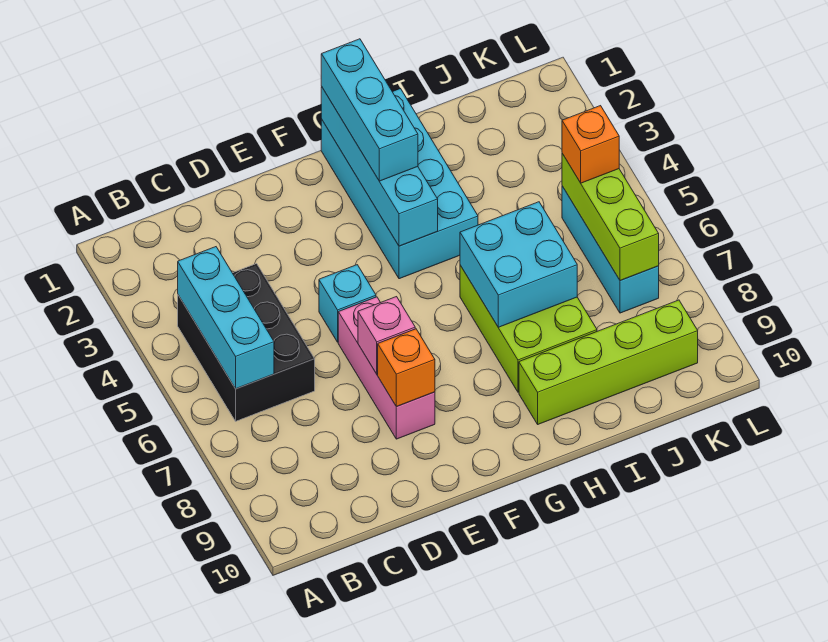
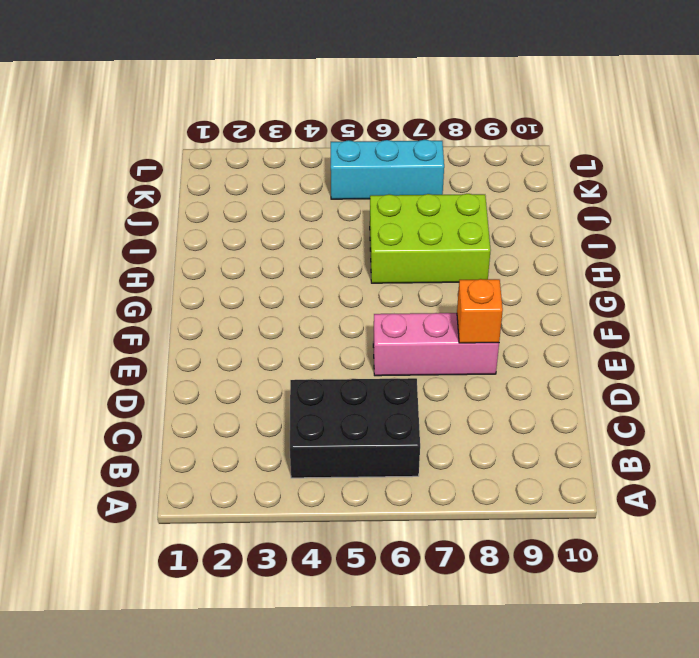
none -> cyan brick E5 level 1
none -> cyan brick G1:H4 level 1
none -> lime brick H9:K9 level 1

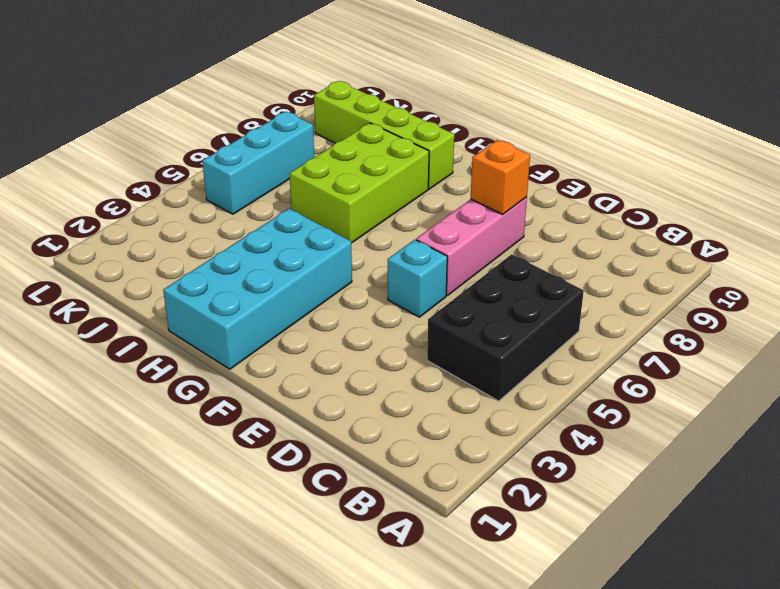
none -> cyan brick B4:B6 level 2
none -> pink brick E7 level 2
none -> cyan brick G1:G4 level 2

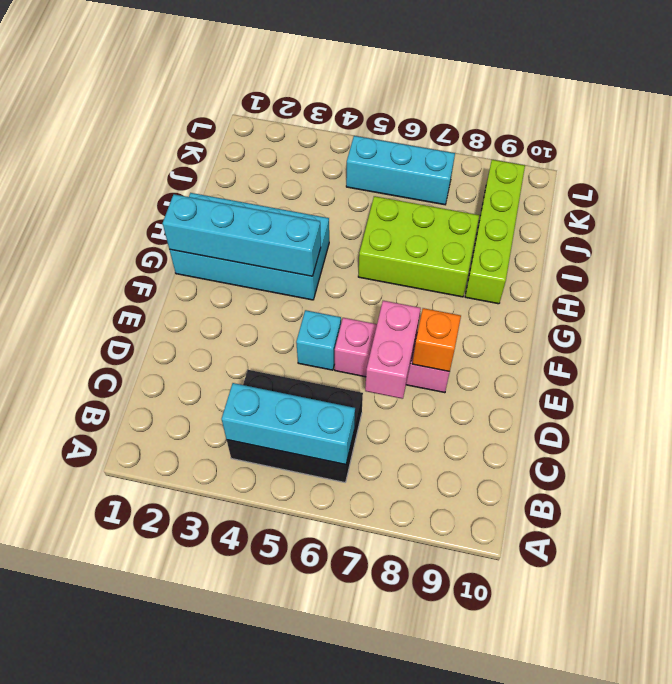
pink brick D7:E7 level 2 -> pink brick E7 level 2
none -> cyan brick H6:I7 level 2
none -> lime brick K5:K7 level 2
none -> cyan brick G1:G3 level 3

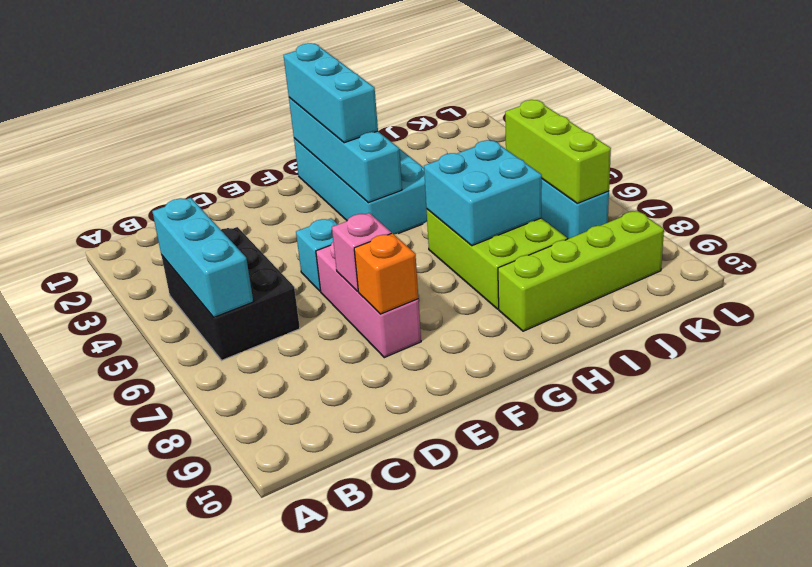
none -> orange brick K5 level 3

